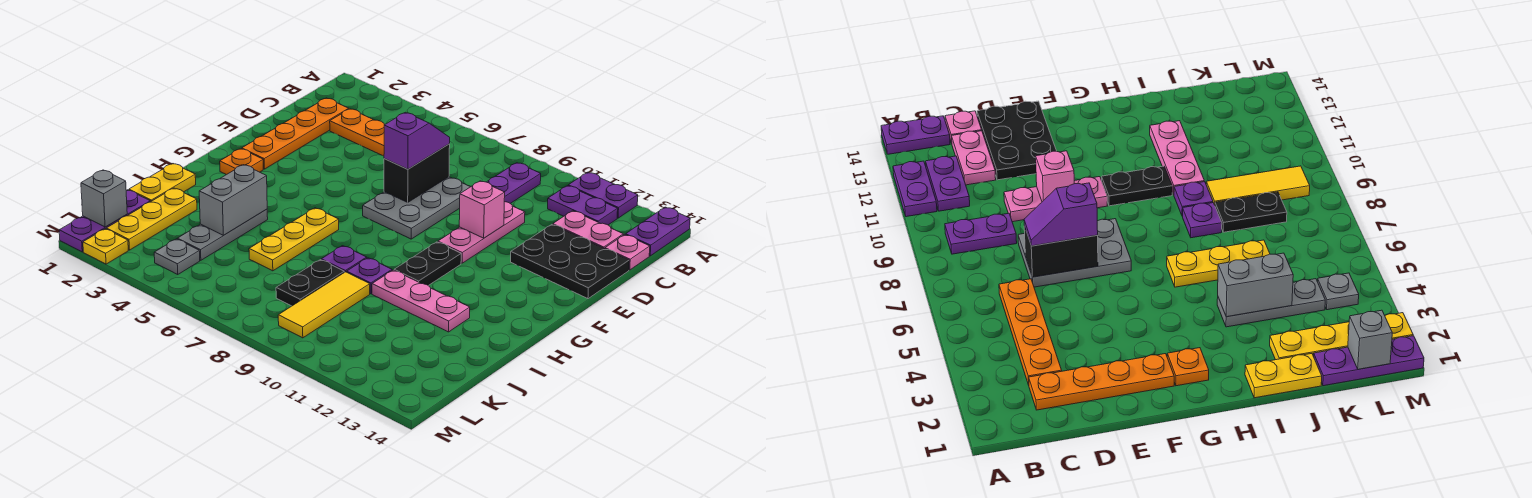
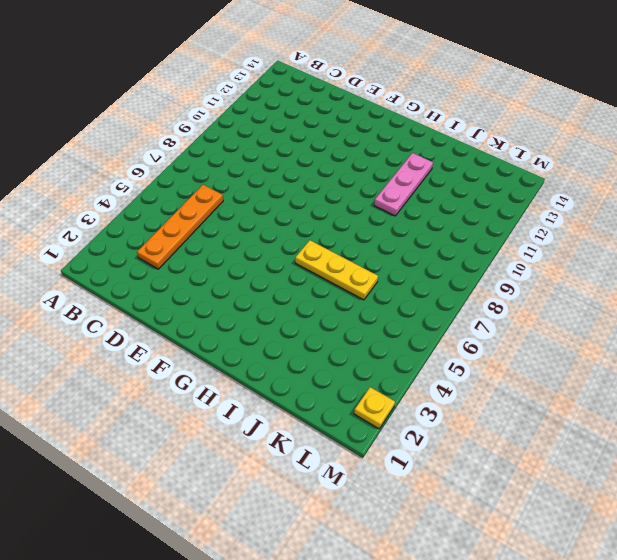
none -> purple plate A11:A12 level 1
none -> purple plate A14:B14 level 1
none -> purple plate B9:C9 level 1
none -> purple plate B11:B12 level 1

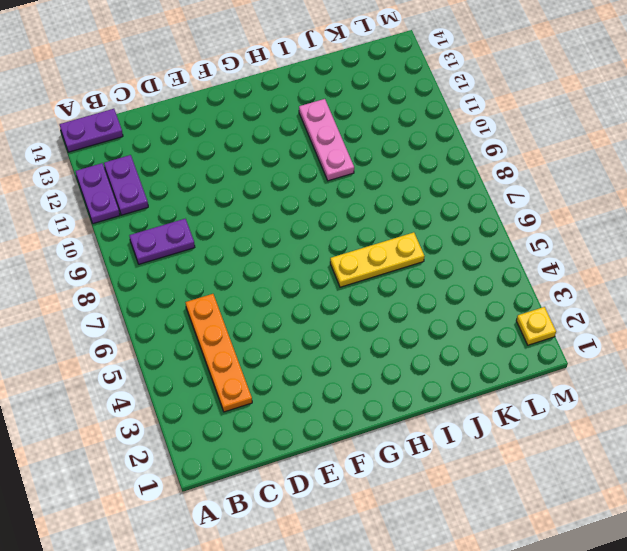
none -> orange plate C2:F2 level 1
none -> pink plate C12:C13 level 1
none -> pink plate C14 level 1
none -> grey plate D7:F8 level 1

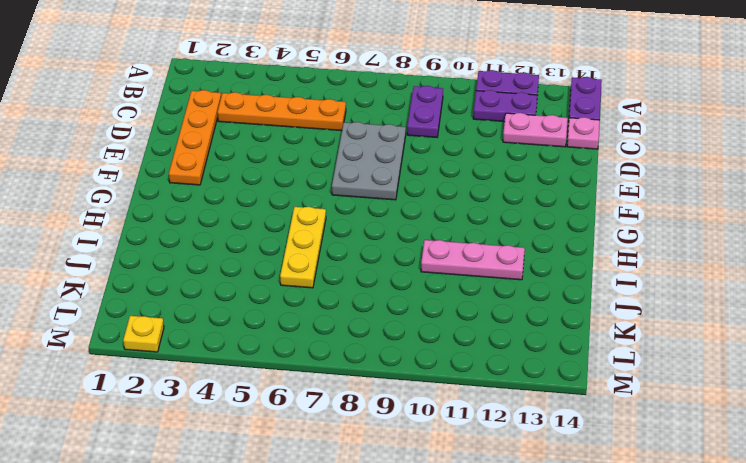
none -> pink plate D10:F10 level 1
none -> black plate D12:E14 level 1
none -> orange plate G2 level 1
none -> black plate G10:H10 level 1

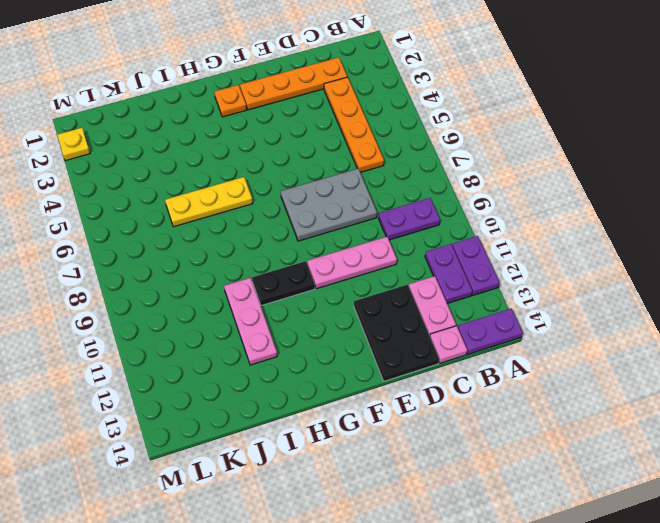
none -> yellow plate I1:J1 level 1
none -> grey plate I4:K4 level 1
none -> purple plate I8 level 1
none -> purple plate I9 level 1

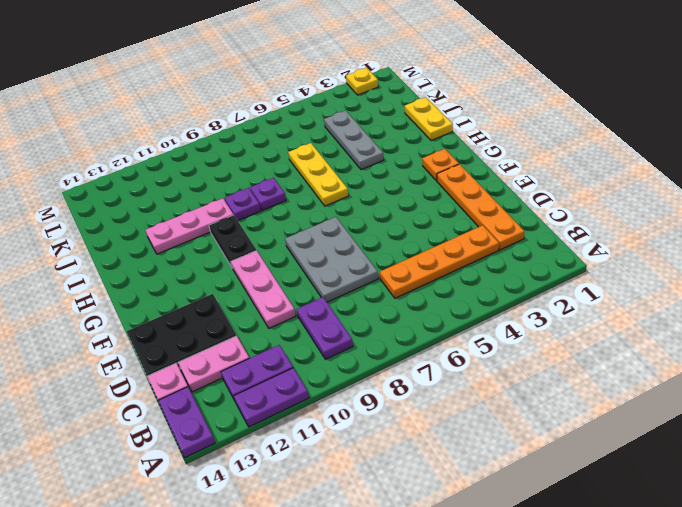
none -> yellow plate J2:L2 level 1
none -> black plate J8:K8 level 1
none -> yellow tile J9:L9 level 1
none -> purple plate K1:M1 level 1

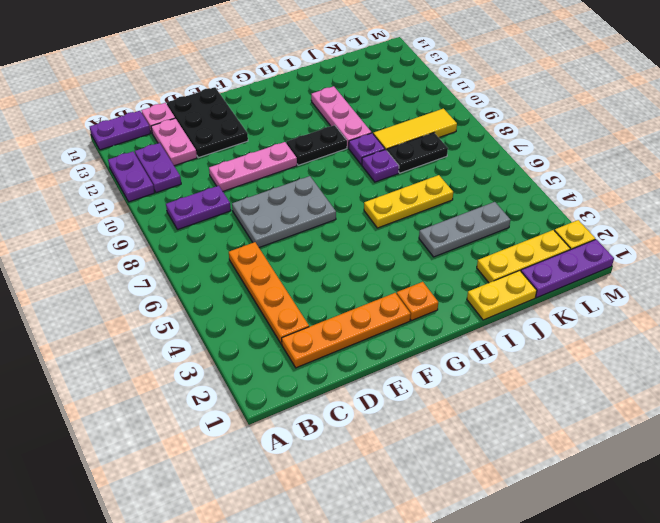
none -> grey plate L4 level 1
none -> black brick D7:E7 level 2
none -> pink brick E10 level 2
none -> grey brick I4:J4 level 2

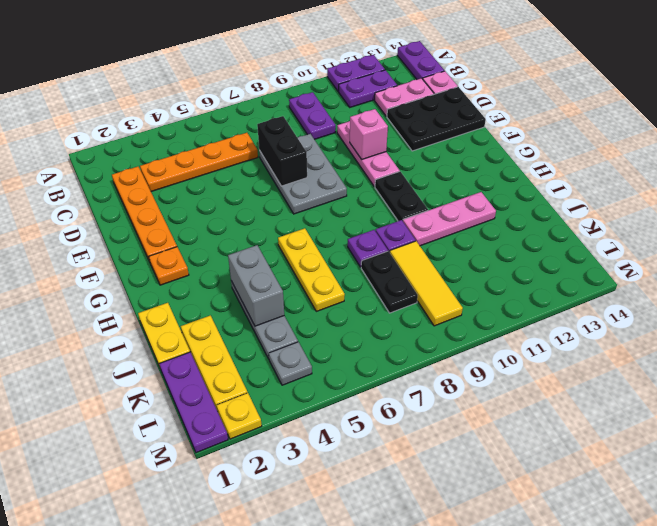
none -> grey brick L1 level 2
none -> purple slope D7:E7 level 3 top E

